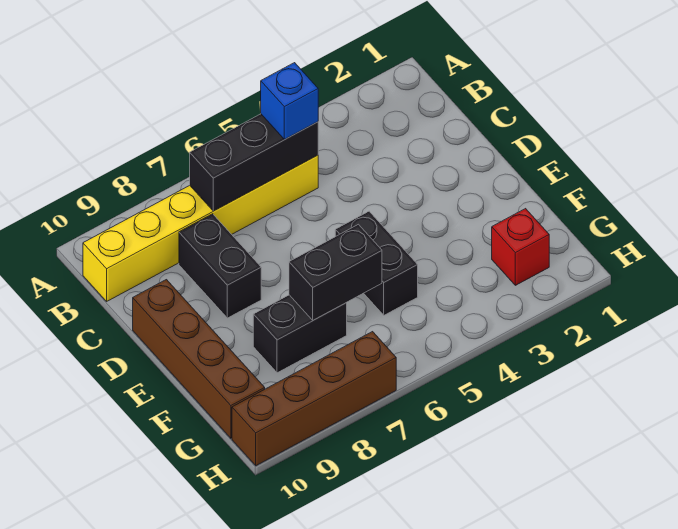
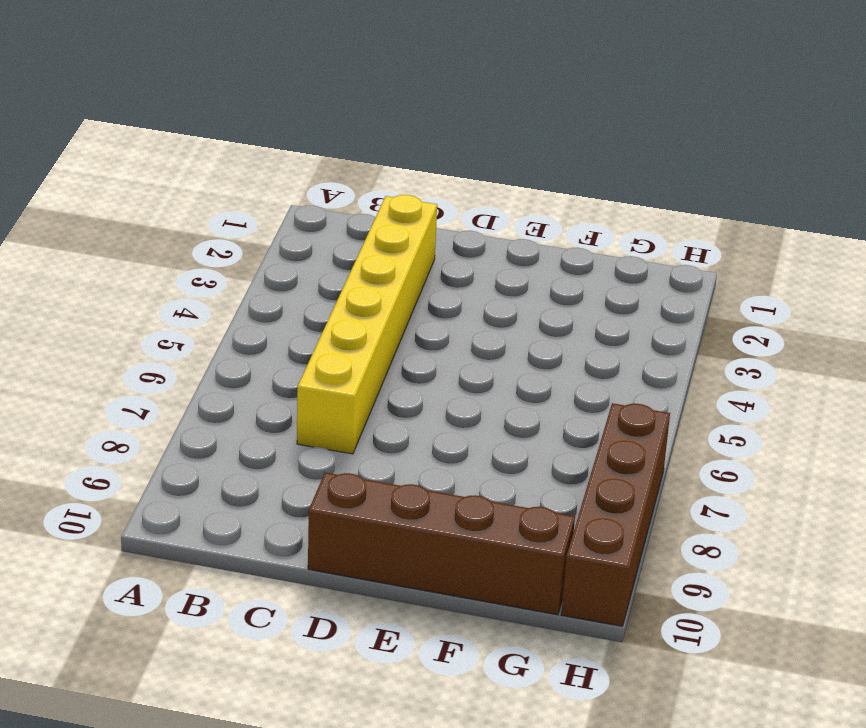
yellow brick C2:C7 level 1 -> yellow brick B5:B10 level 1
none -> black brick C8:D8 level 1
none -> black brick E5:F5 level 1

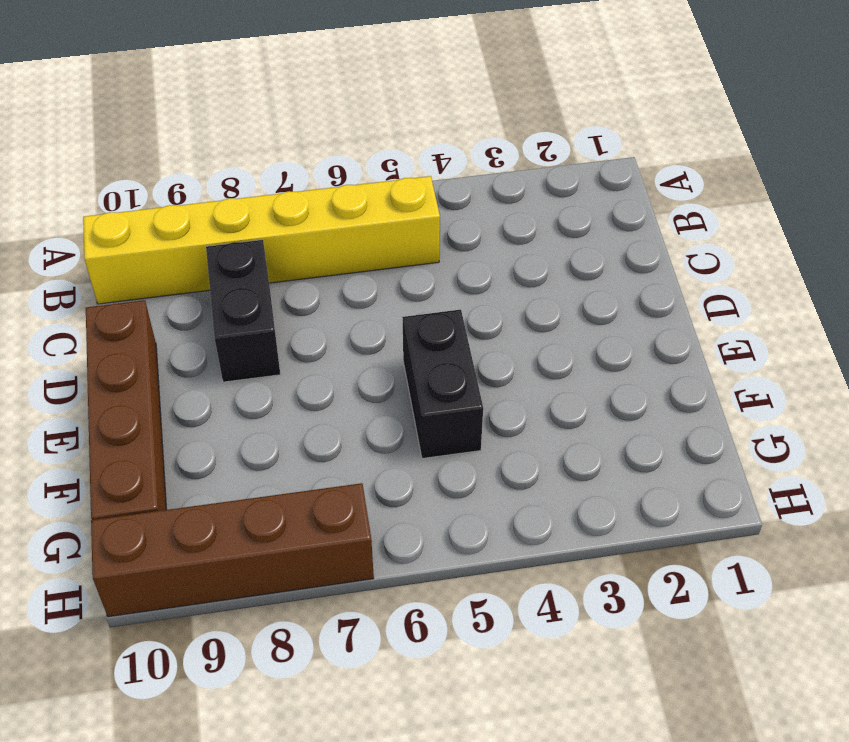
none -> black brick F7:F8 level 1
none -> red brick G2 level 1

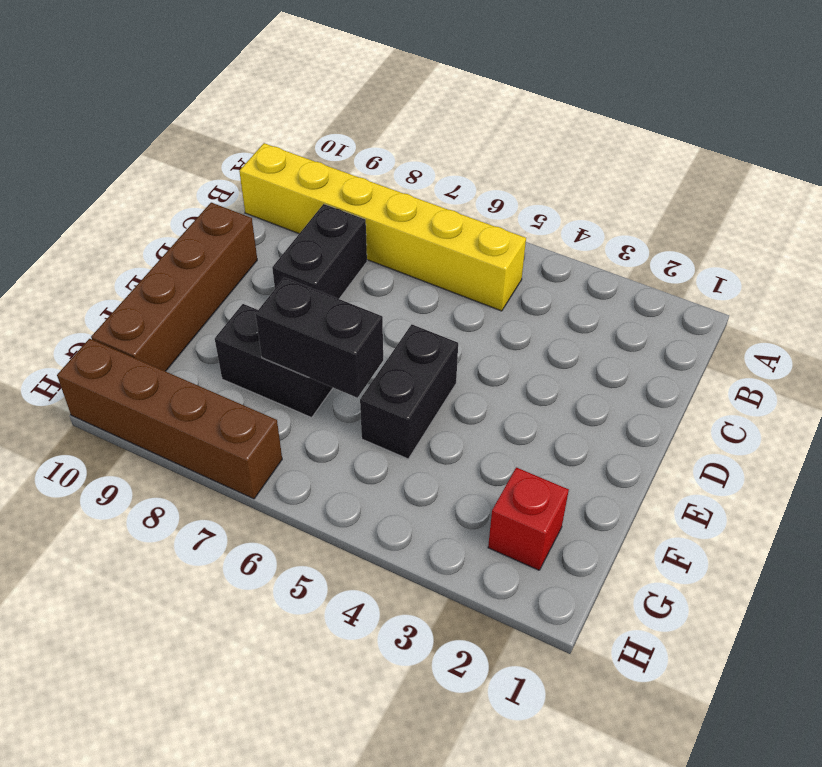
none -> black brick B5:B7 level 2
none -> blue brick B5 level 3

